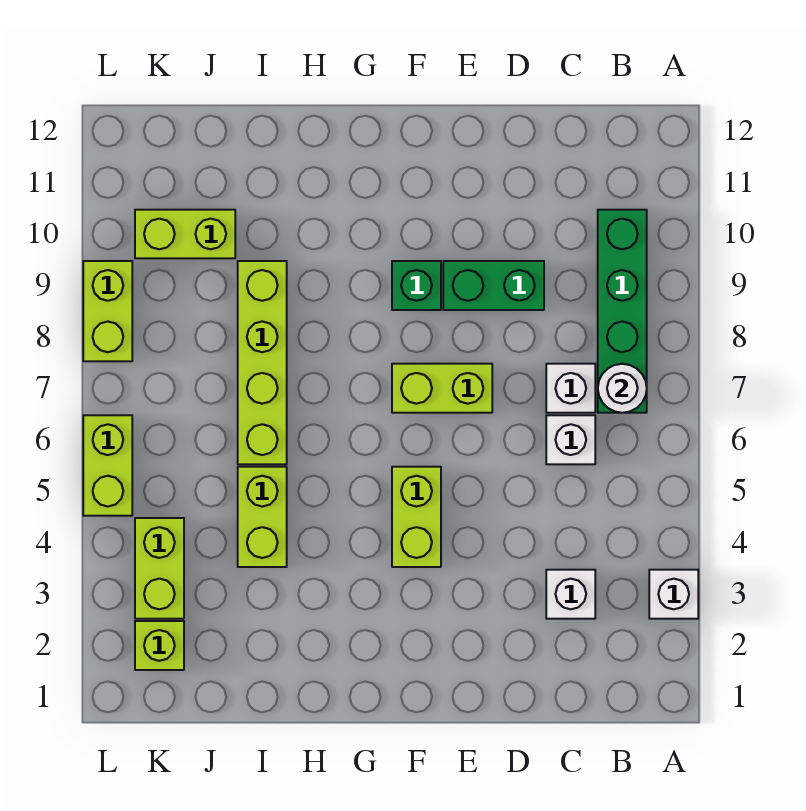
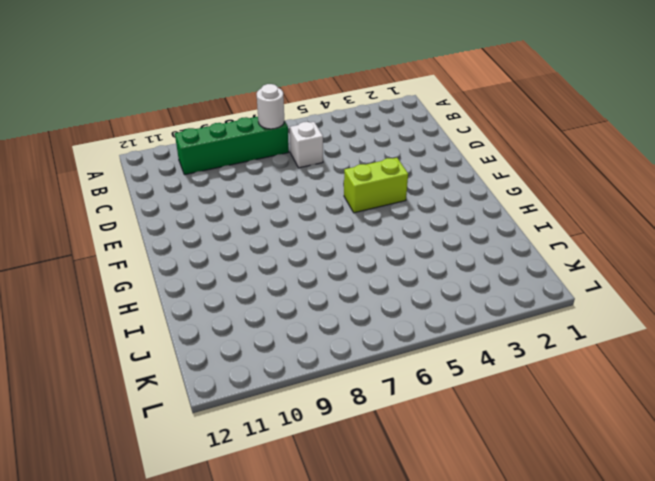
none -> white brick A3 level 1
none -> white brick C3 level 1
none -> white brick C7 level 1

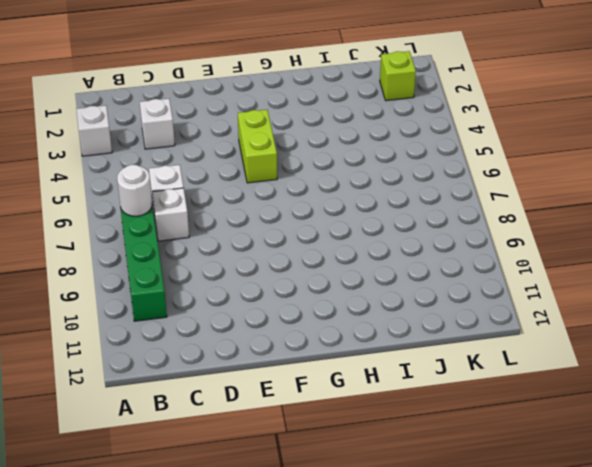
none -> green brick D9:E9 level 1
none -> lime brick E7:F7 level 1
none -> green brick F9 level 1

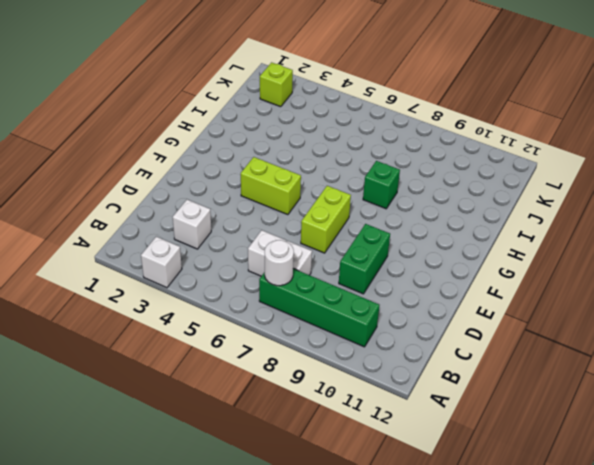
green brick H8 level 1 -> green brick F9 level 1
none -> lime brick I4:I5 level 1
none -> lime brick I6:I9 level 1
none -> lime brick J10:K10 level 1

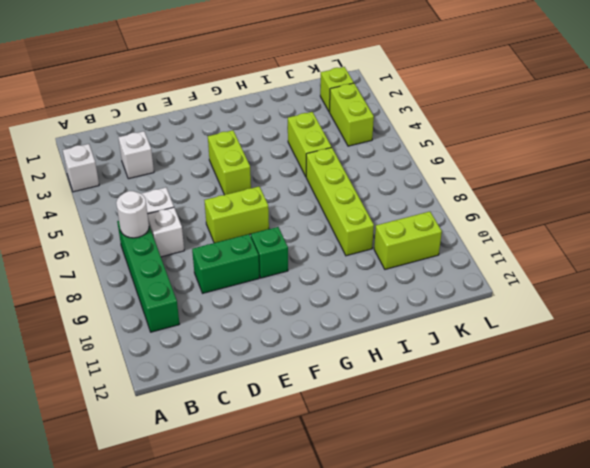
none -> lime brick L5:L6 level 1
none -> lime brick L8:L9 level 1

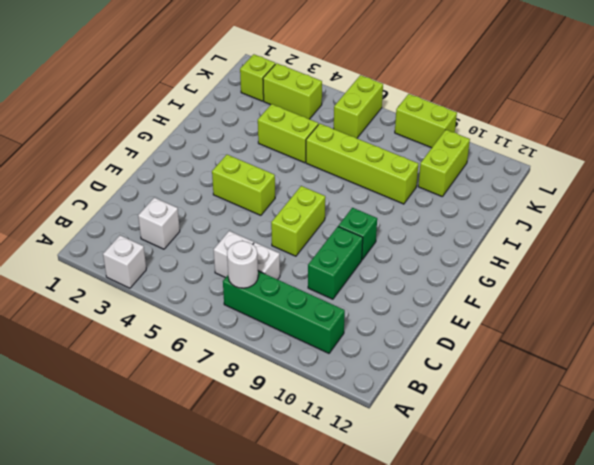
lime brick K6:L6 level 1 -> lime brick L5:L6 level 1

